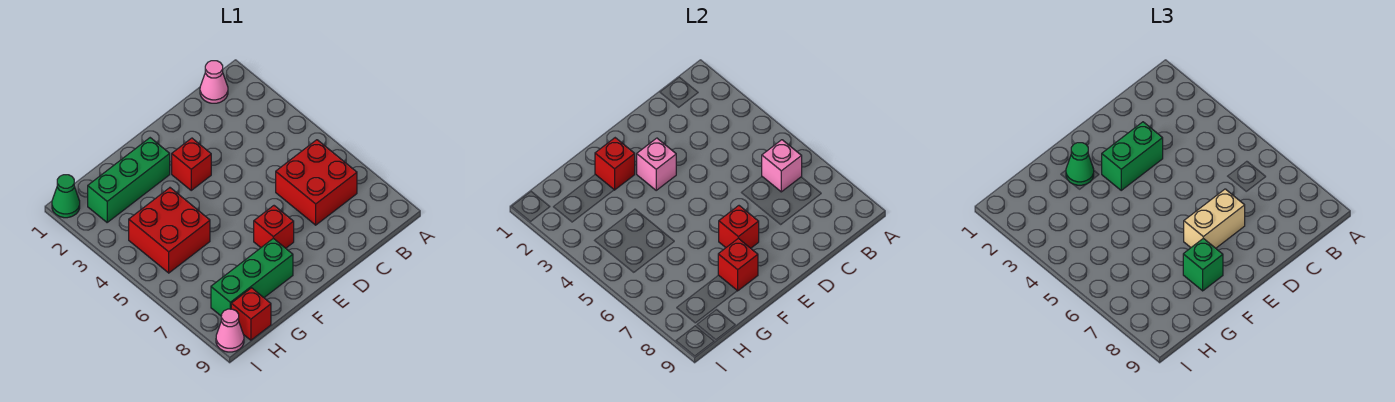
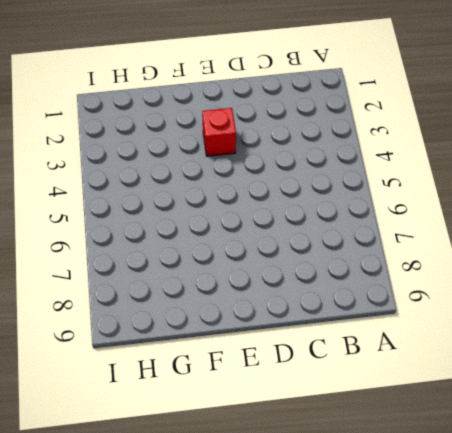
none -> pink cone B1 level 1
none -> red brick B6:C7 level 1
none -> red brick E7 level 1

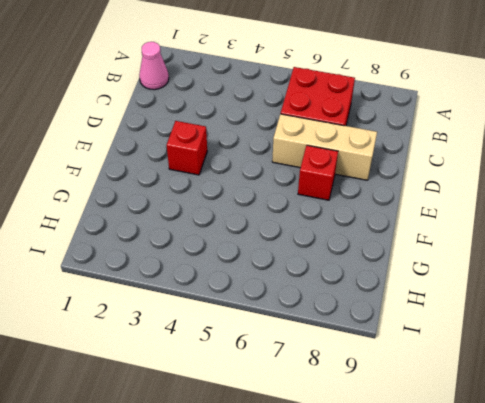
tan brick D6:D8 level 1 -> none
none -> green brick F2:H2 level 1
none -> green brick F8:H8 level 1
none -> red brick G4:H5 level 1

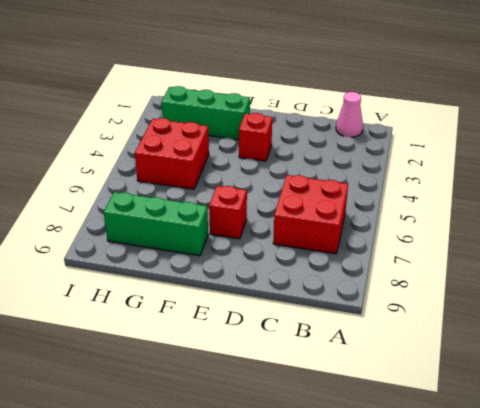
none -> red brick H9 level 1
none -> green cone I1 level 1
none -> pink cone I9 level 1

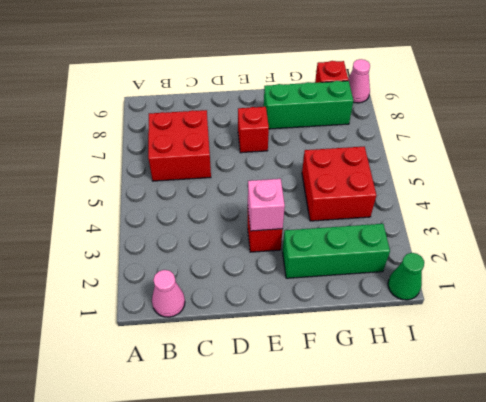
none -> pink brick B6 level 2
none -> red brick E7 level 2
none -> red brick F2 level 2

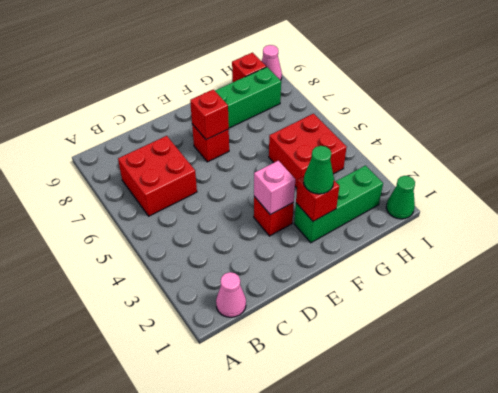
none -> pink brick B6 level 2
none -> red brick F8 level 2
none -> green brick D3:E3 level 3

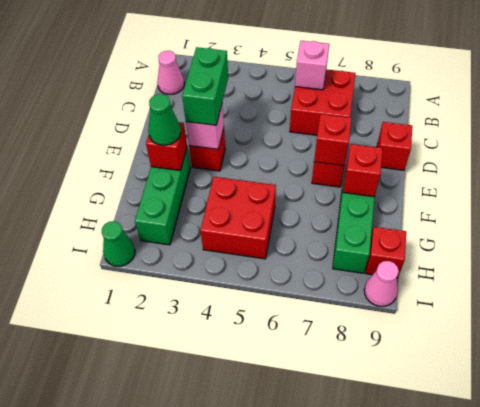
red brick D9 level 1 -> none
none -> tan brick D7:E7 level 3
none -> green brick F8 level 3

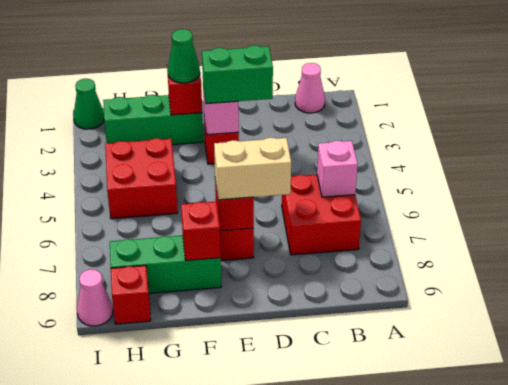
none -> green brick F8 level 3

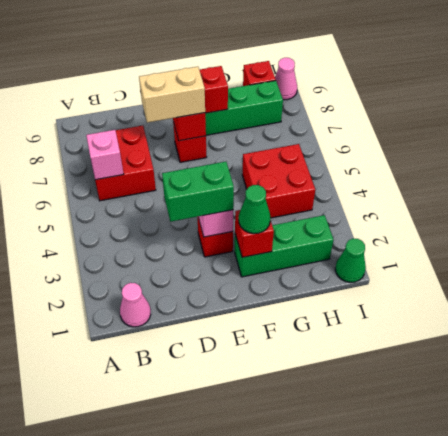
none -> green brick F8 level 3

